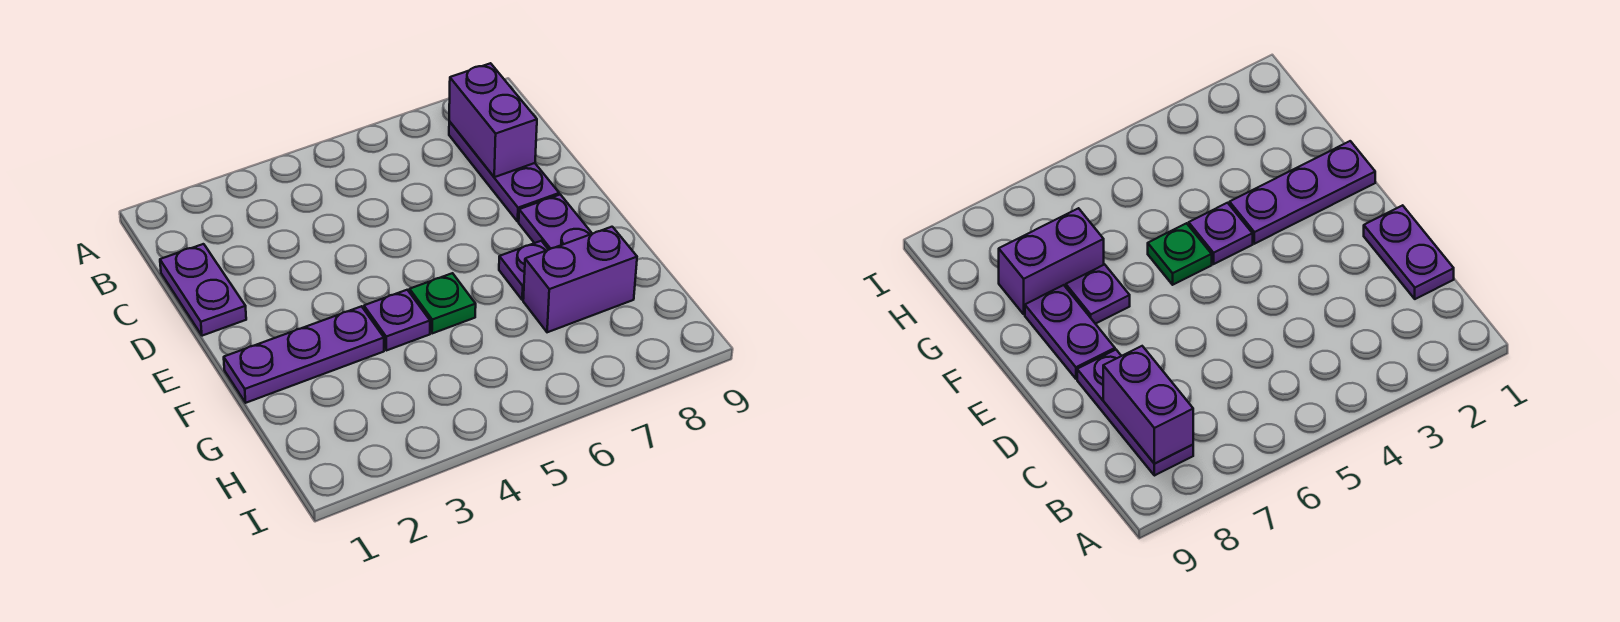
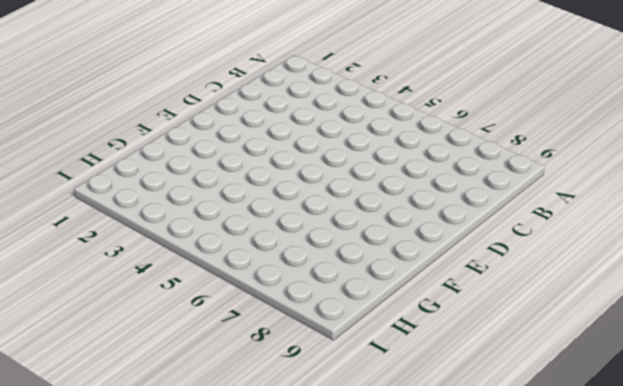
none -> purple plate B8:D8 level 1
none -> purple plate C1:D1 level 1

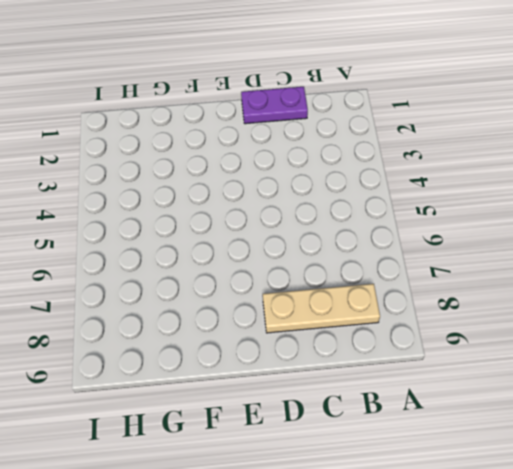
tan plate B8:D8 level 1 -> purple plate B8:D8 level 1
none -> purple plate E8:F8 level 1
none -> purple plate F1:F3 level 1

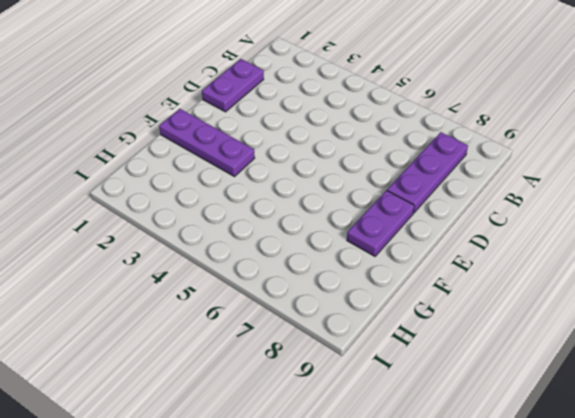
none -> purple plate F4 level 1
none -> green plate F5 level 1

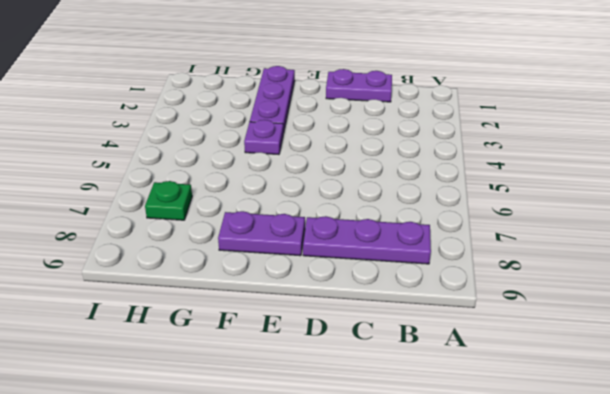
green plate H7 level 1 -> green plate F5 level 1
none -> purple plate F7 level 1
none -> purple brick G7:G8 level 1

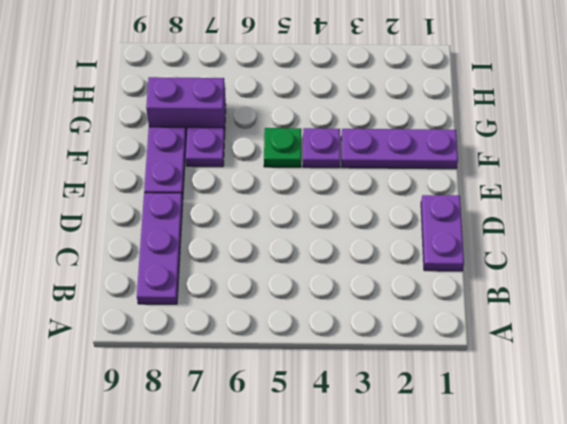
none -> purple brick B8:C8 level 2

